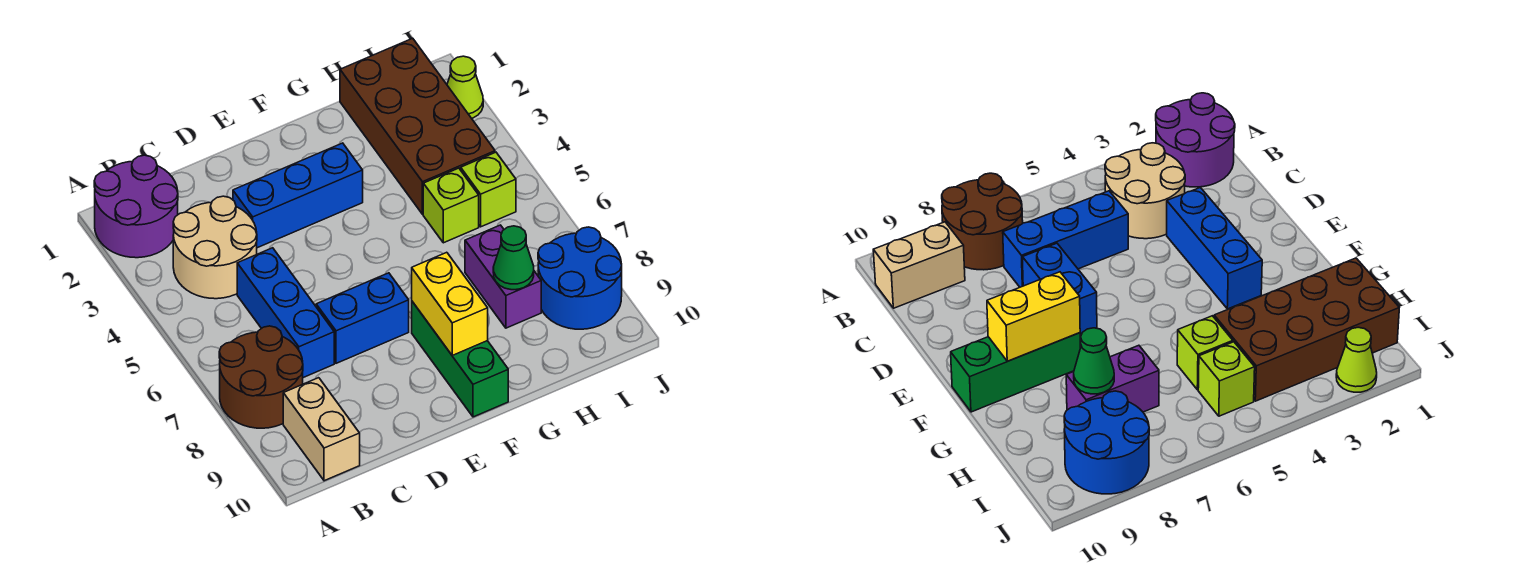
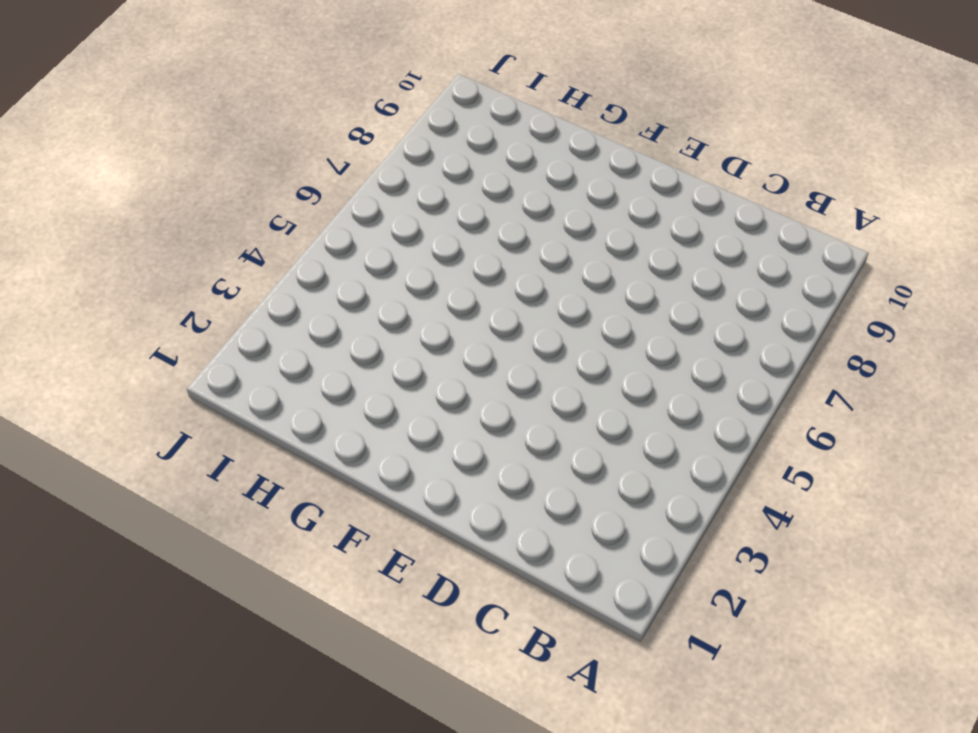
none -> purple round brick A1:B2 level 1
none -> brown round brick A7:B8 level 1
none -> tan round brick B3:C4 level 1

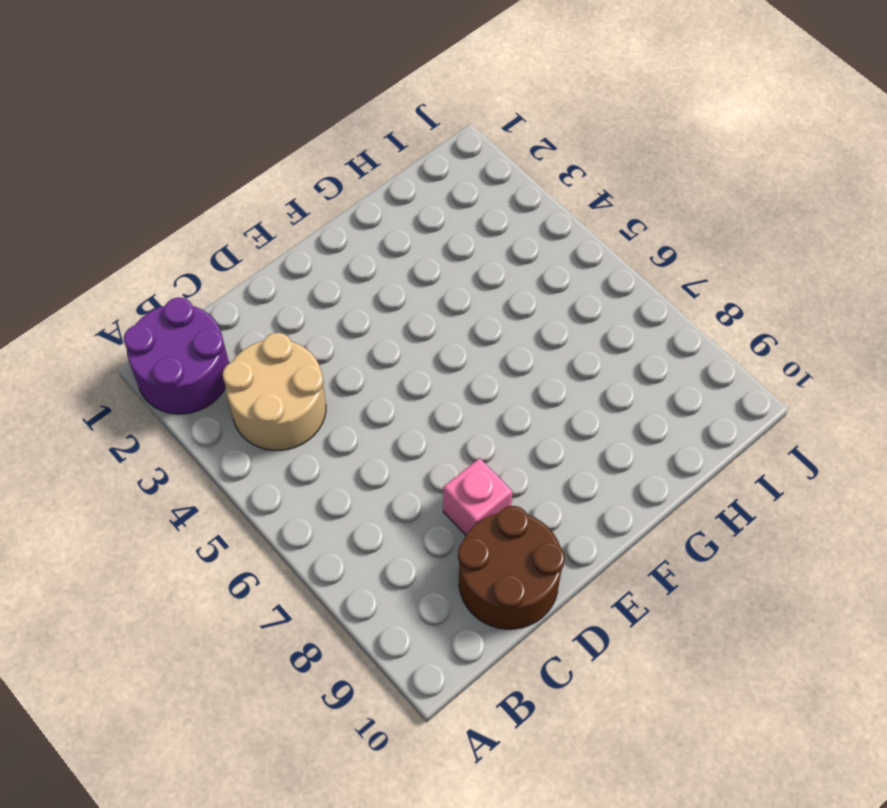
brown round brick C9:D10 level 1 -> brown round brick A7:B8 level 1
pink brick D8 level 1 -> none
none -> tan brick B9:B10 level 1
none -> blue brick C5:C7 level 1
none -> blue brick D3:F3 level 1

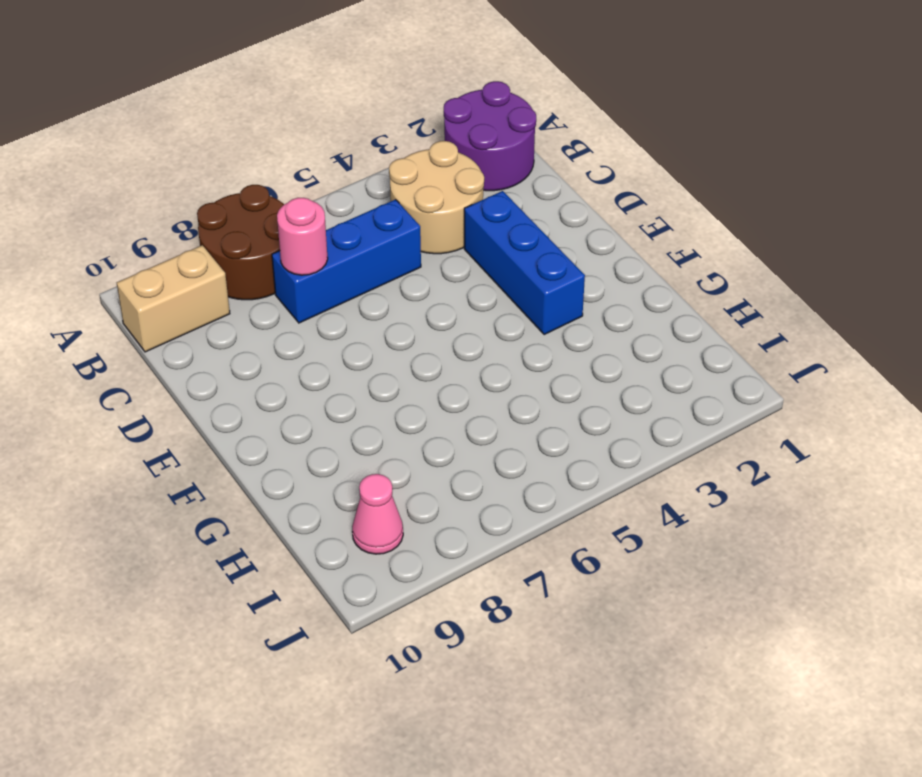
pink round brick C7 level 2 -> none
pink cone I9 level 1 -> blue round brick I8:J9 level 1
none -> blue brick D7:E7 level 1
none -> green brick F8:F10 level 1
none -> brown brick H1:I4 level 1

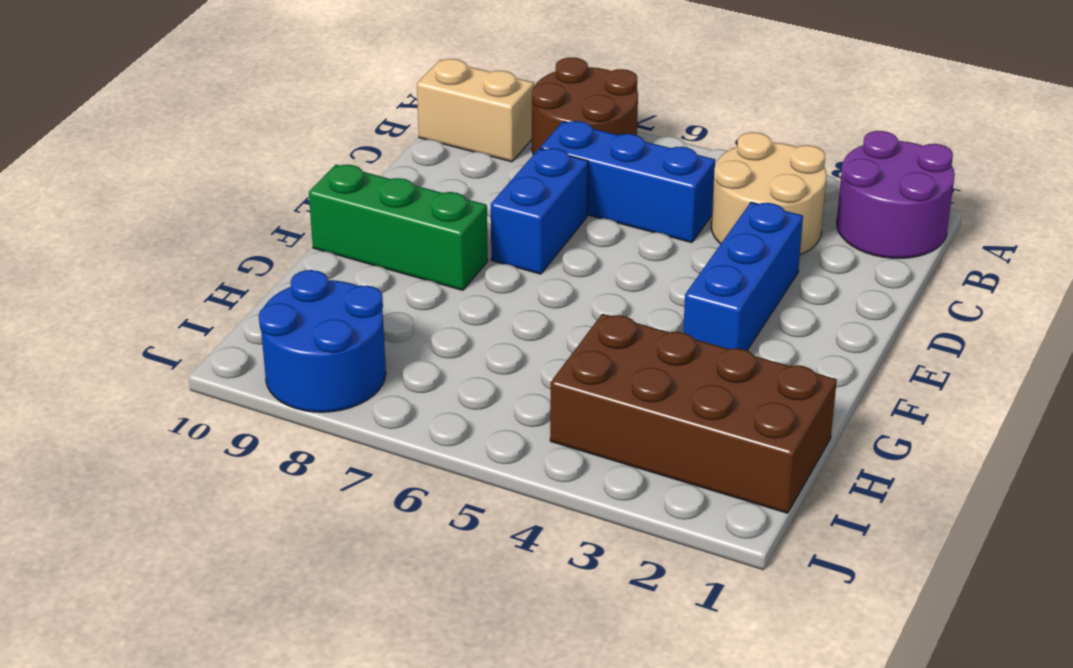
none -> lime brick H5 level 1
none -> purple brick H7:H8 level 1
none -> lime brick I5 level 1

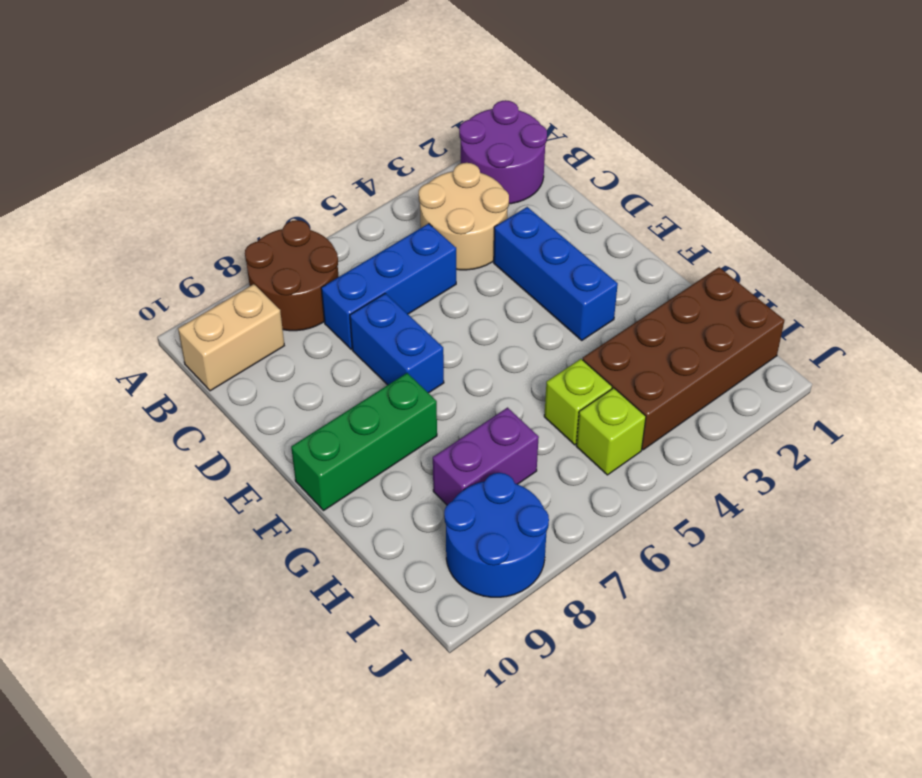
none -> lime cone J2 level 1
none -> yellow brick F8:F9 level 2
none -> green cone H8 level 2

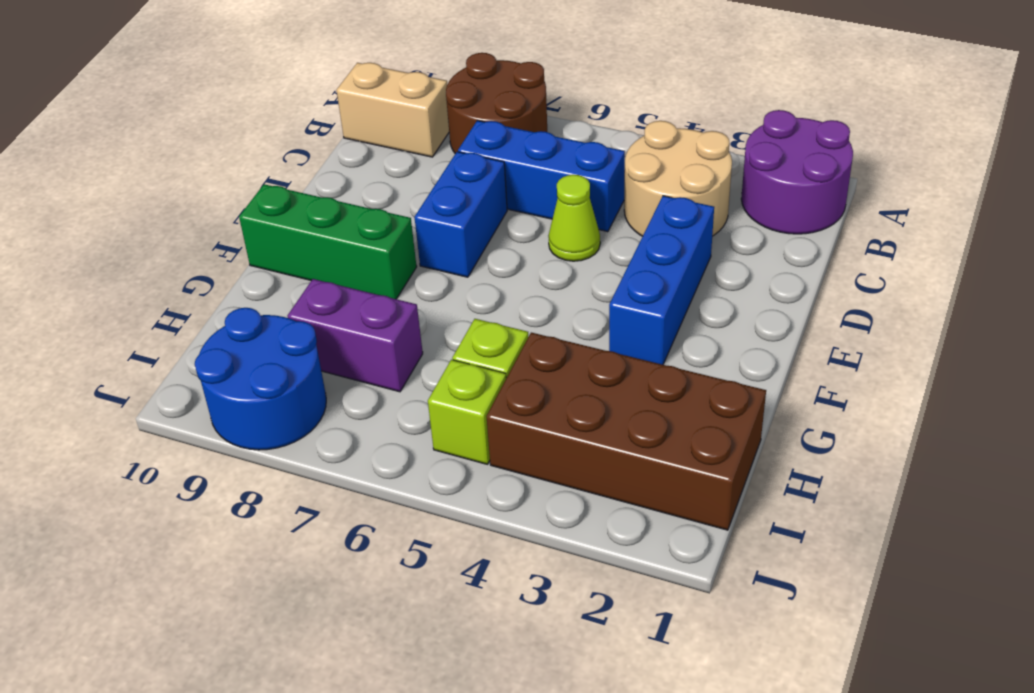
lime cone D5 level 1 -> lime cone J2 level 1
none -> yellow brick F8:F9 level 2
none -> green cone H8 level 2

